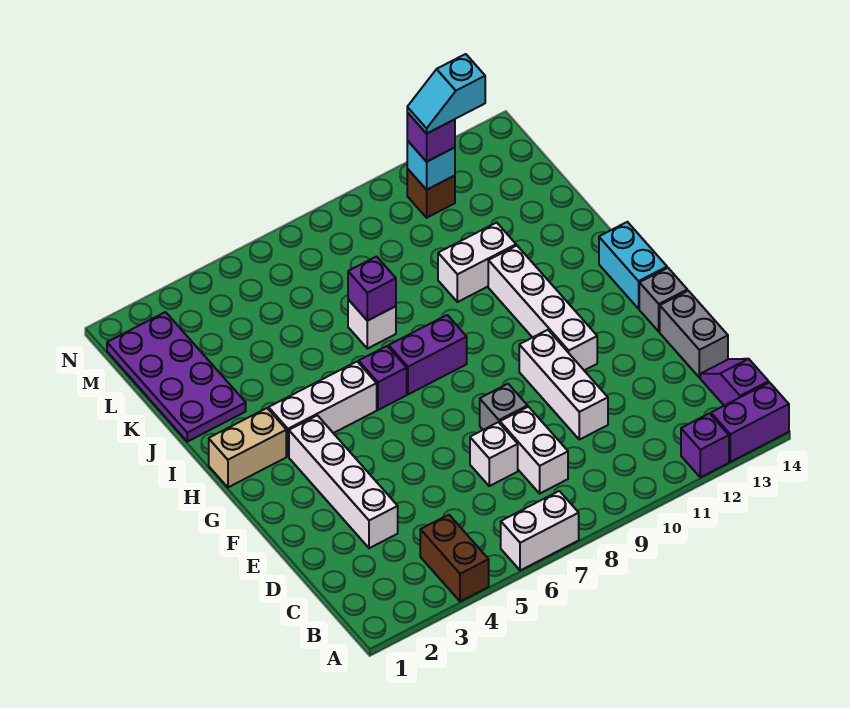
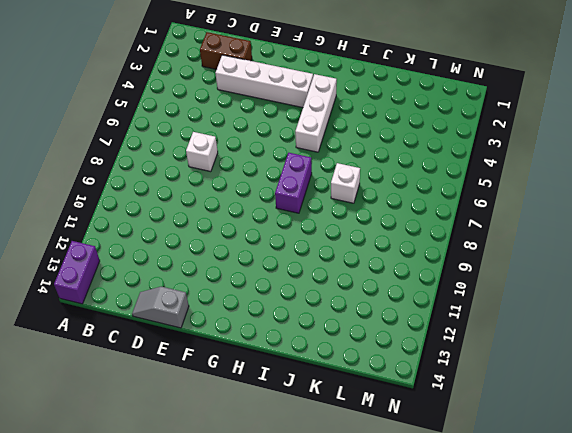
brown brick C2:D2 level 1 -> brown brick A4:B4 level 1
grey slope D14:E14 level 1 top E -> grey brick D14:E14 level 1
none -> white brick A6:A7 level 1
none -> purple brick A12 level 1
none -> purple slope B14:C14 level 1 top B

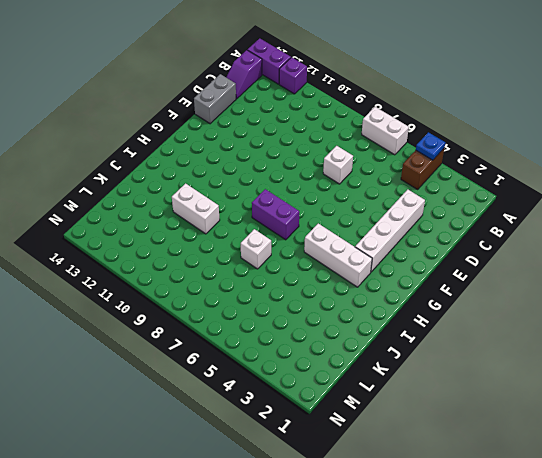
blue plate A4 level 2 -> none
none -> white brick C8:D8 level 1
none -> white brick D10:F10 level 1
none -> grey brick E8 level 1

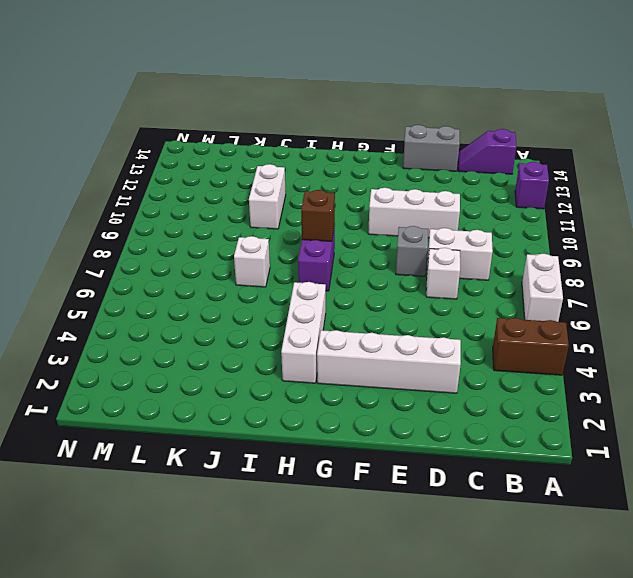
brown brick H8 level 2 -> brown brick M11 level 1
none -> purple brick A13:A14 level 1
none -> white brick F11:I11 level 1
none -> grey brick F14 level 1

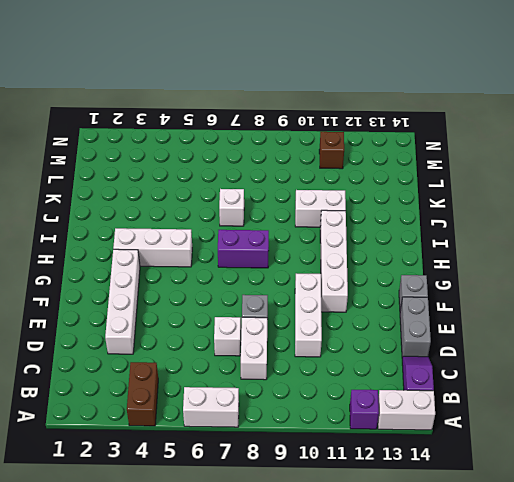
white brick A13:A14 level 1 -> purple brick A13:A14 level 1
none -> cyan brick G14:H14 level 1
none -> tan brick H1:H2 level 1
none -> purple brick H6 level 1

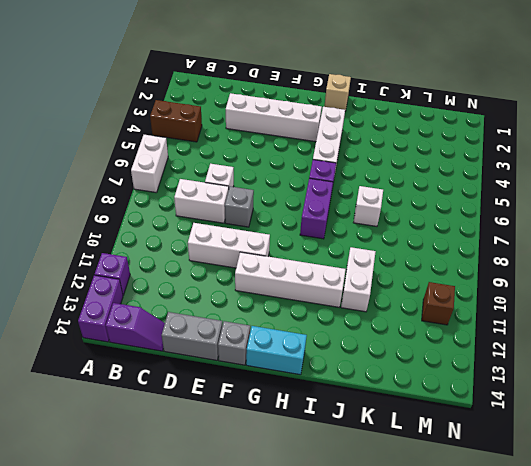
tan brick H1 level 1 -> tan brick H1:H2 level 1
none -> purple plate J1:M2 level 1
none -> purple brick J7 level 2
none -> cyan brick M11 level 2

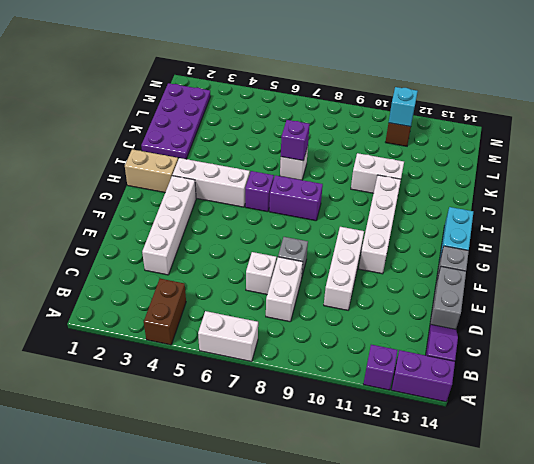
none -> purple brick M11 level 3
none -> cyan slope M11:M12 level 4 top 12

